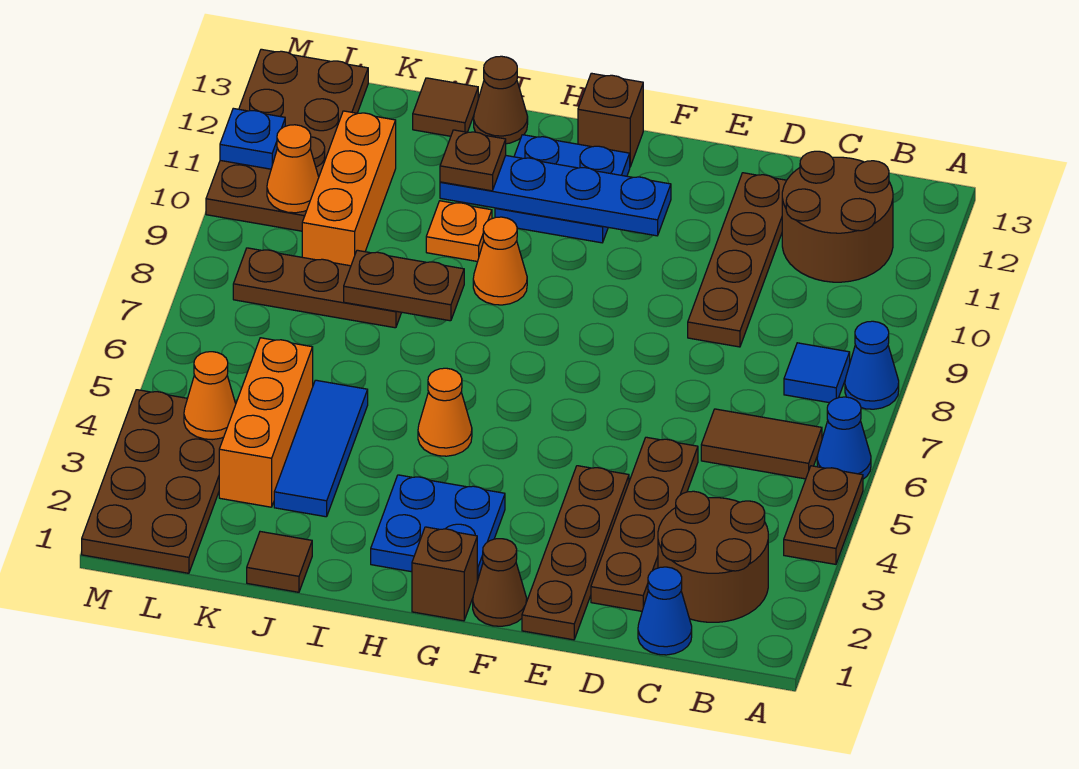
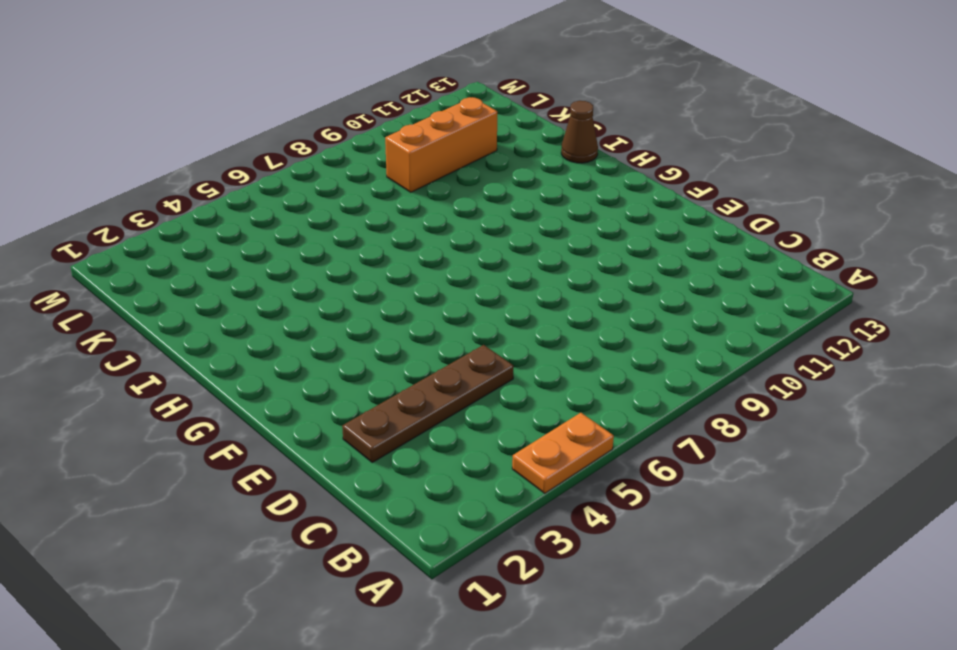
orange plate A4:A5 level 1 -> brown plate A4:A5 level 1
none -> blue cone A6 level 1
none -> blue cone A8 level 1
none -> brown round brick B2:C3 level 1
none -> brown tile B6:C6 level 1

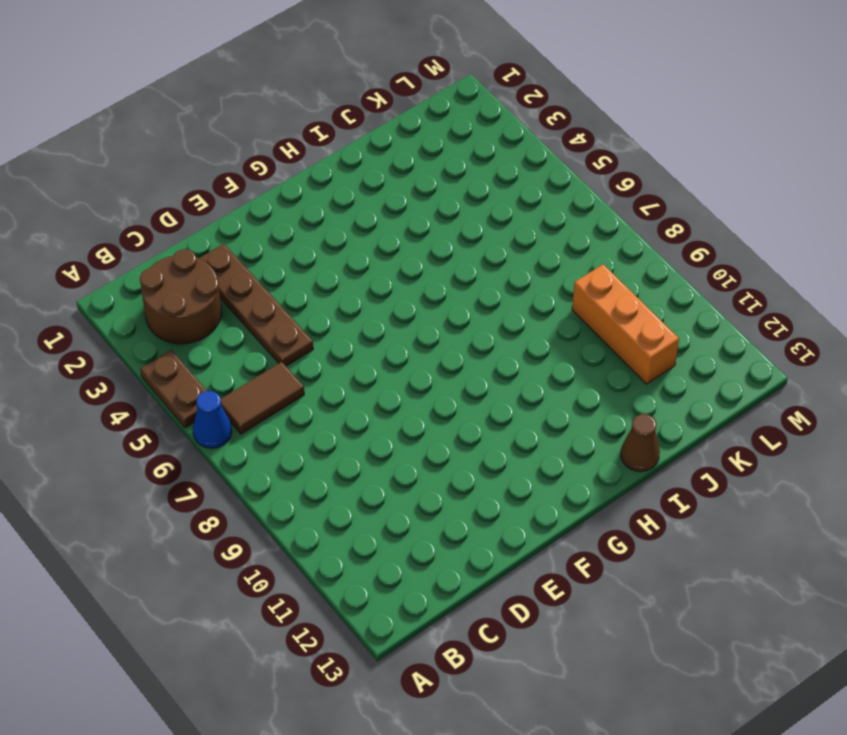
none -> blue cone A8 level 1
none -> blue tile B8 level 1
none -> brown round brick B11:C12 level 1
none -> blue cone C1 level 1

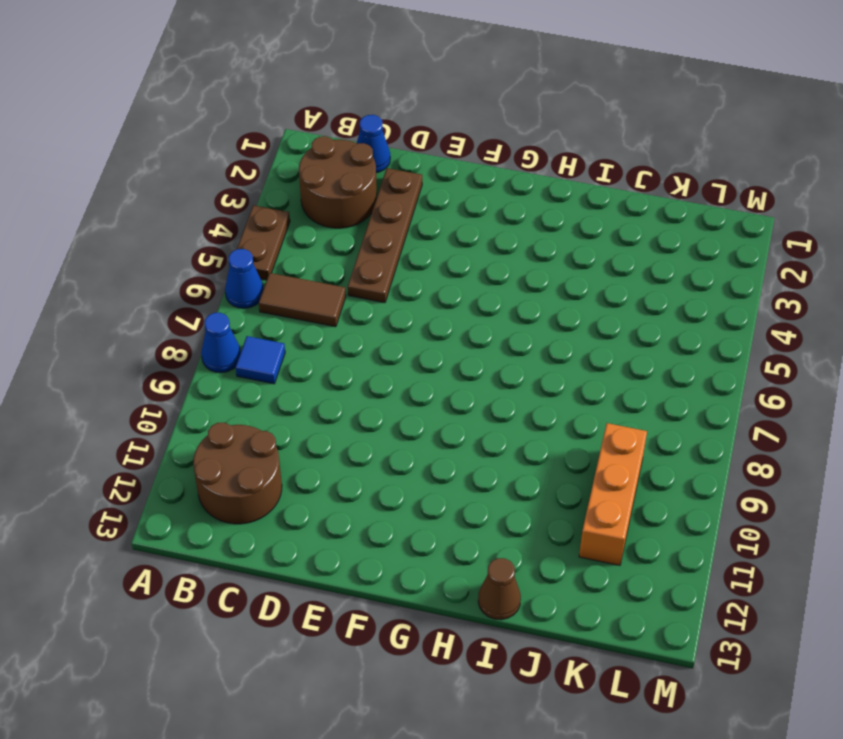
none -> brown plate D9:D12 level 1
none -> brown plate E1:E4 level 1
none -> brown cone F1 level 1
none -> brown brick G1 level 1

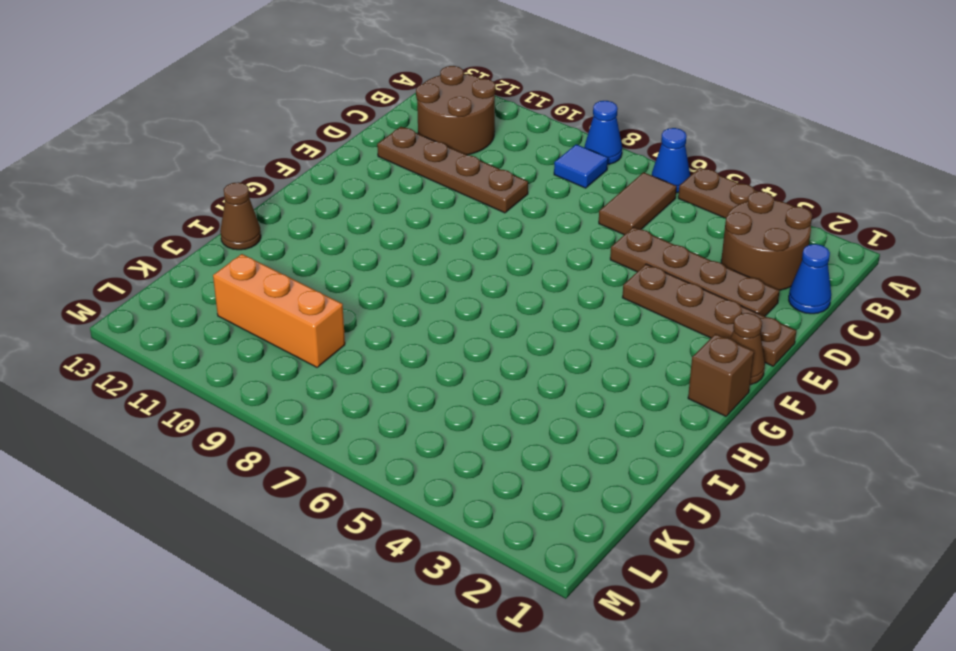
none -> blue plate G2:H3 level 1
none -> blue plate G11:H12 level 1
none -> brown brick G13 level 1
none -> orange cone H5 level 1

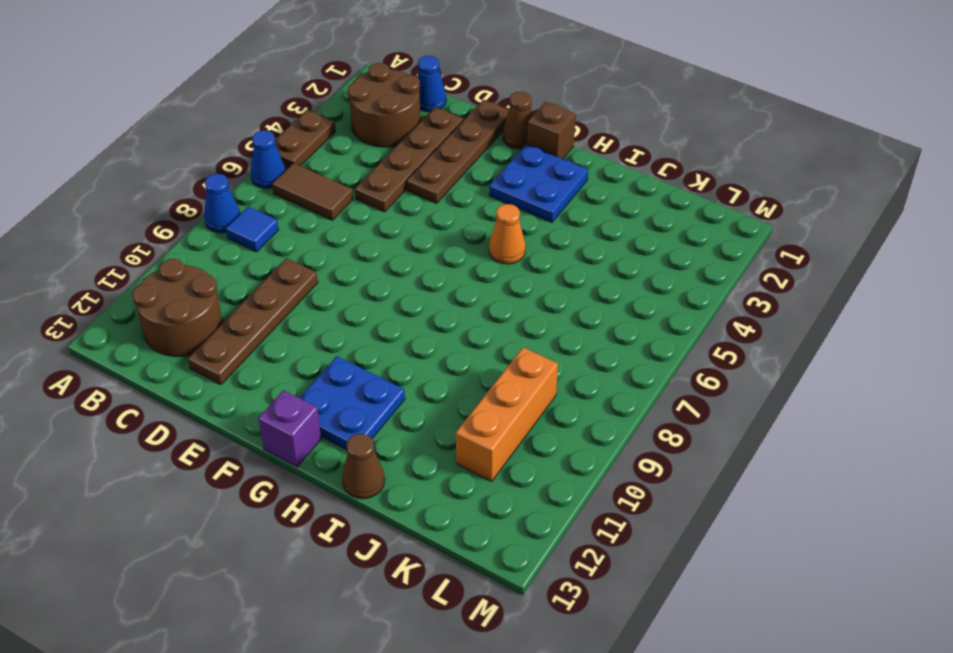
purple brick G13 level 1 -> brown brick G13 level 1
none -> orange cone H9 level 1
none -> orange plate I10 level 1
none -> brown tile J1 level 1
none -> blue tile J3:J5 level 1

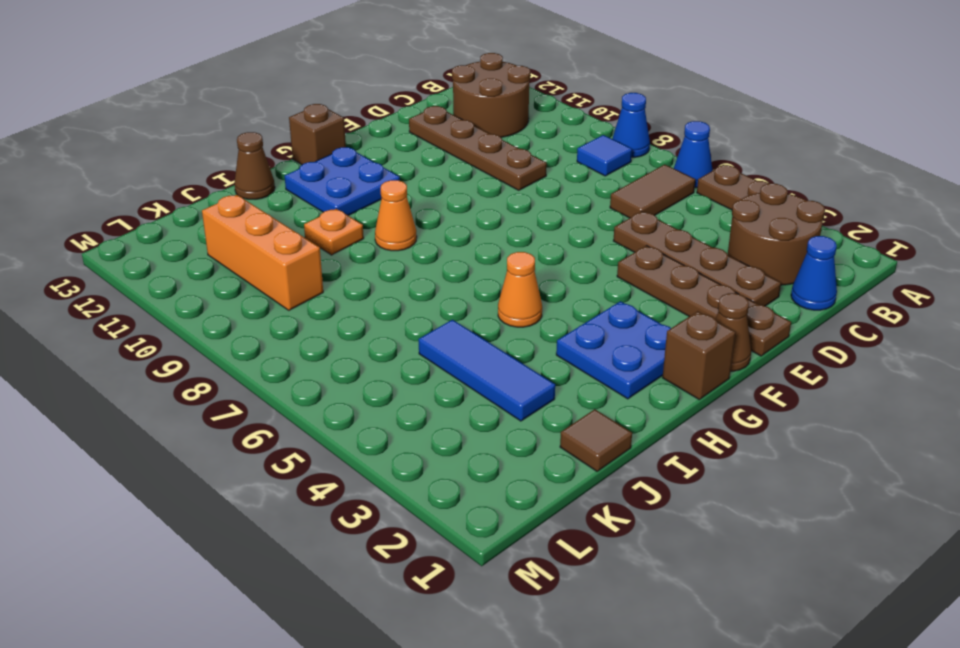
none -> brown plate J8:L8 level 1
none -> brown tile J13 level 1
none -> orange brick K3:K5 level 1
none -> brown plate L1:M4 level 1

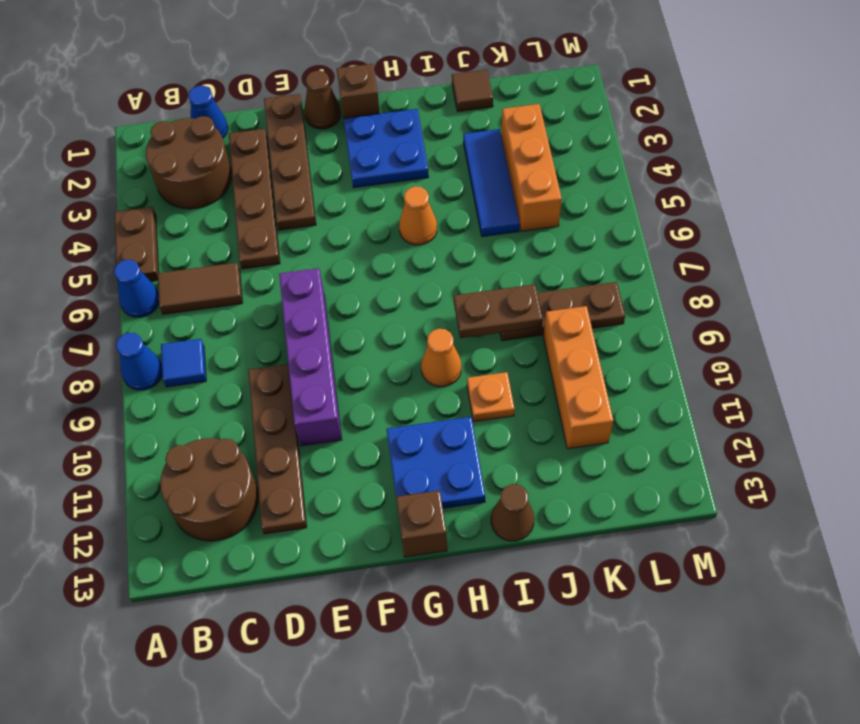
purple brick E7:E10 level 1 -> none
none -> brown tile J13 level 1
none -> brown plate L1:M4 level 1
none -> brown plate L10:M13 level 1
none -> blue plate F11:I11 level 2

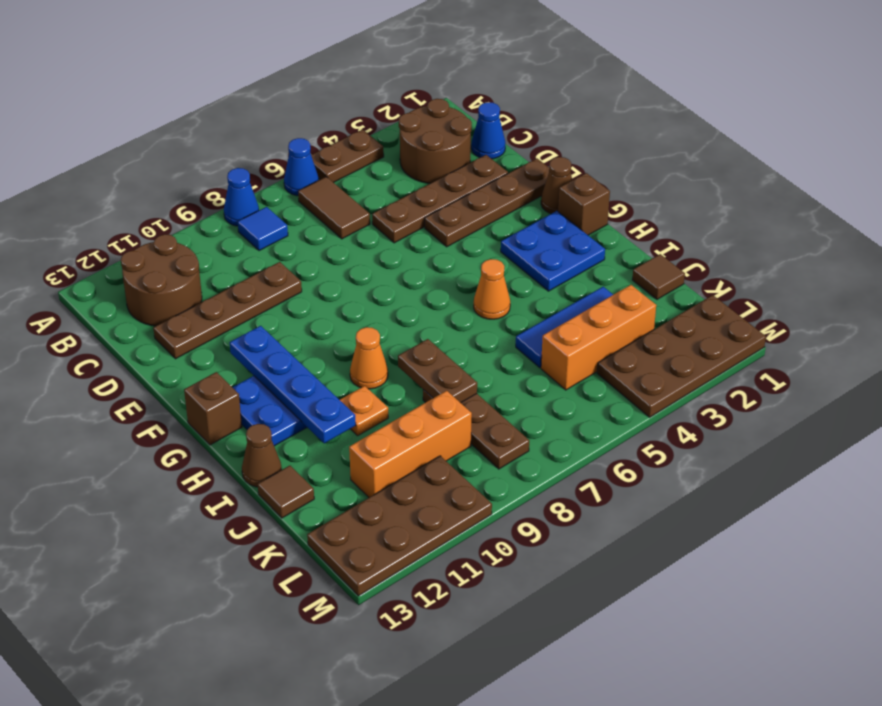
none -> orange cone L4 level 2
none -> orange cone L10 level 2
none -> blue plate M11 level 2
none -> brown plate I11 level 3

